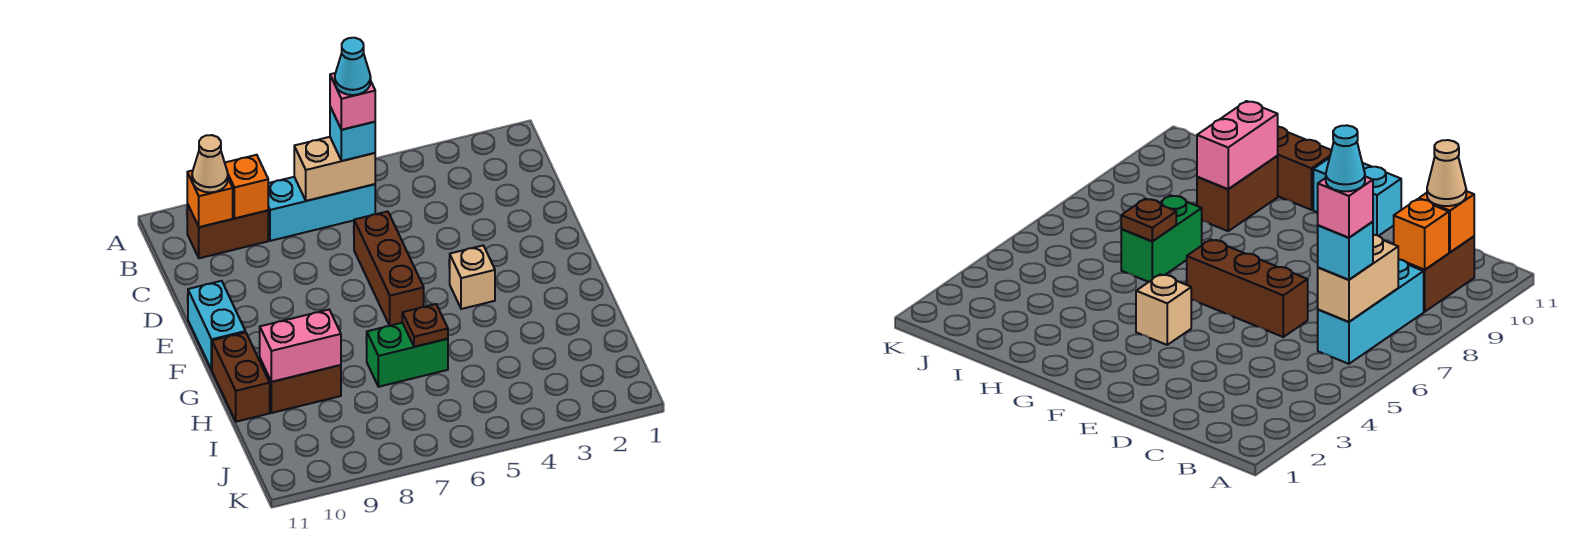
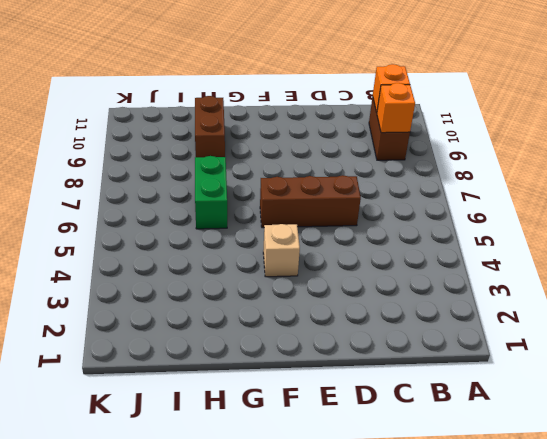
none -> cyan brick B6:B8 level 1
none -> cyan brick E11:F11 level 1
none -> brown brick G11:H11 level 1

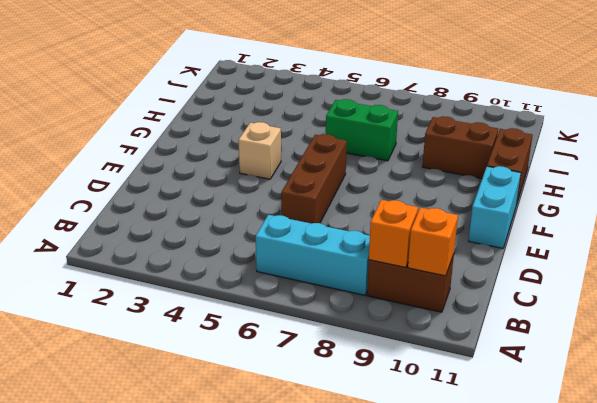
none -> tan brick B6:B7 level 2
none -> brown plate H6 level 2
none -> pink brick H9:H10 level 2

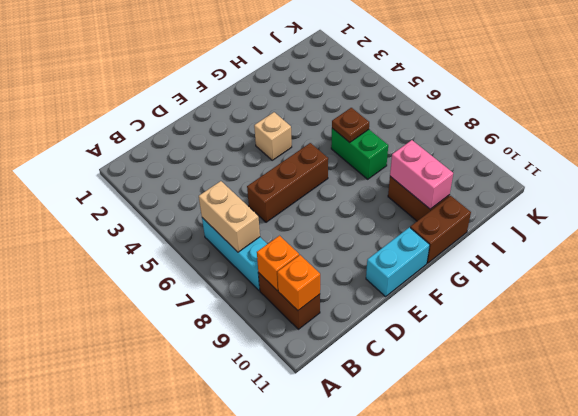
none -> cyan brick B6 level 3
none -> tan cone B10 level 3
none -> pink brick B6 level 4

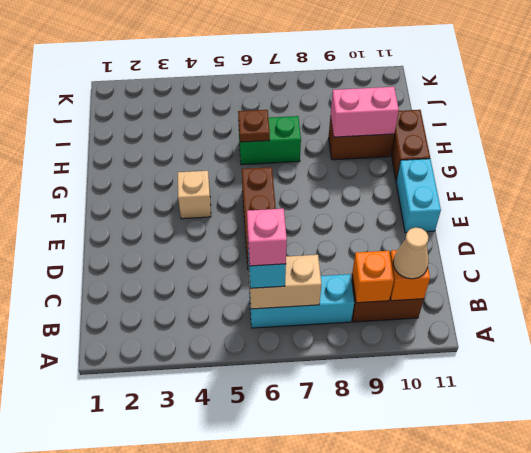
none -> cyan cone B6 level 5

